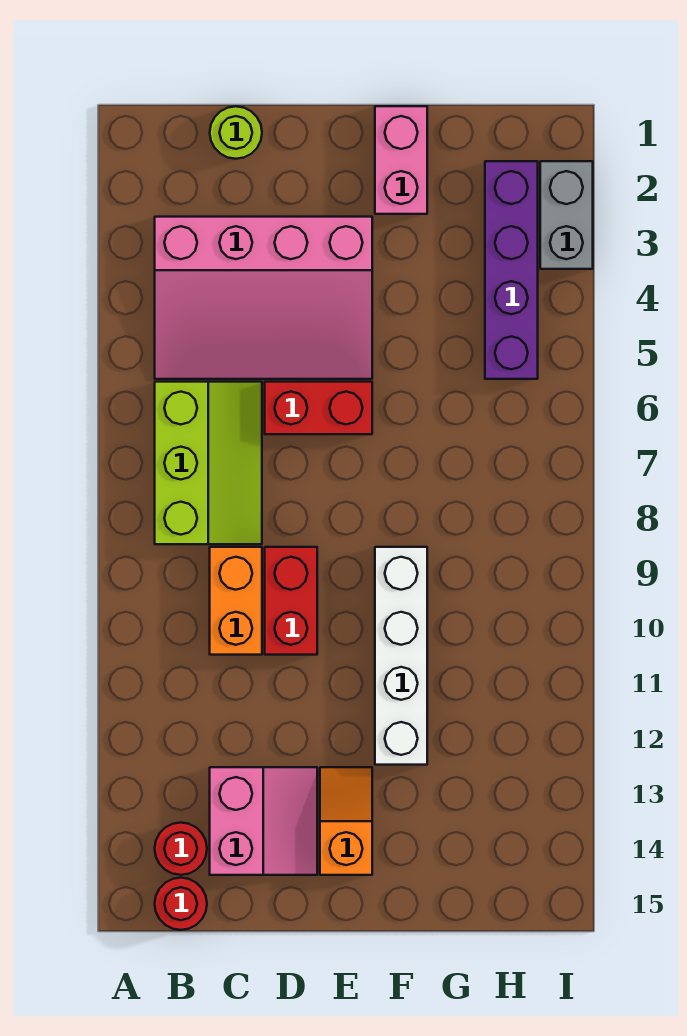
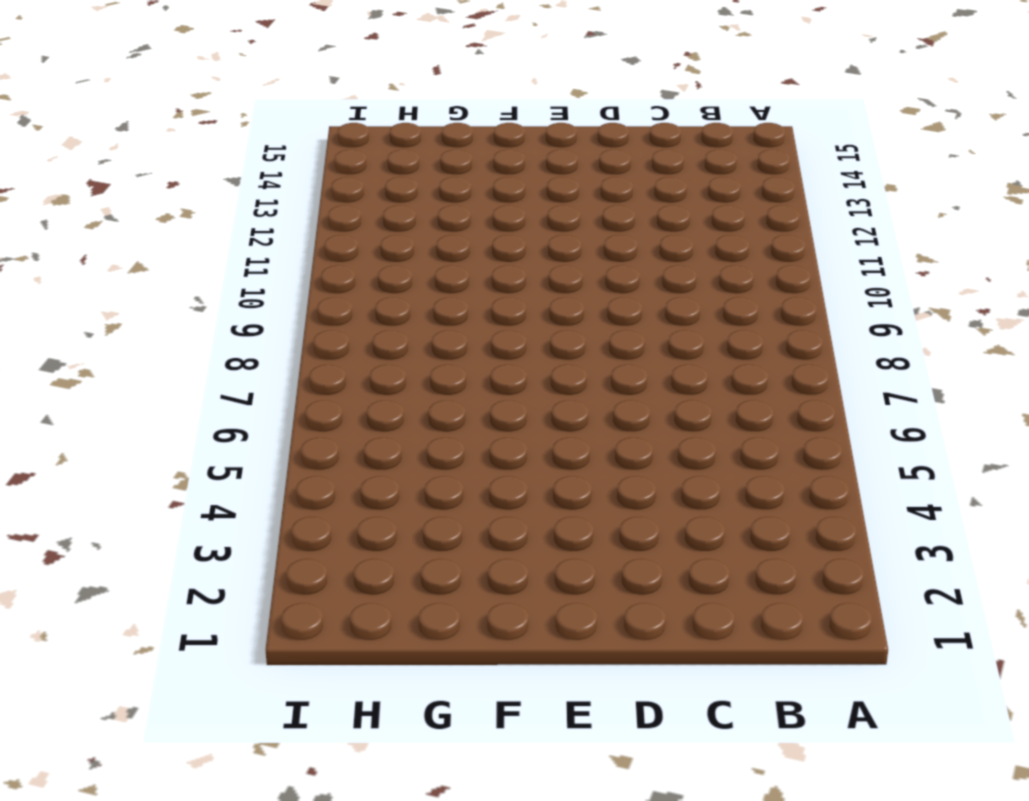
none -> pink slope B3:E5 level 1 top 3
none -> lime slope B6:C8 level 1 top B
none -> red round brick B14 level 1

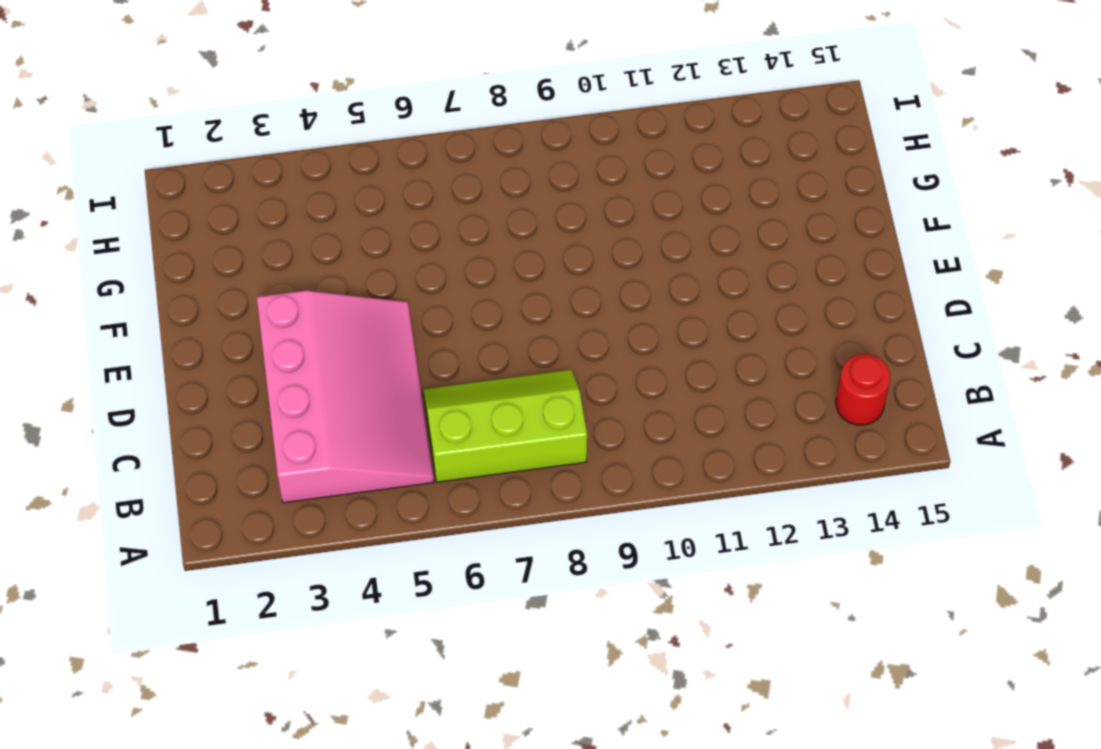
none -> red round brick B15 level 1
none -> lime round brick C1 level 1
none -> orange brick C9:C10 level 1

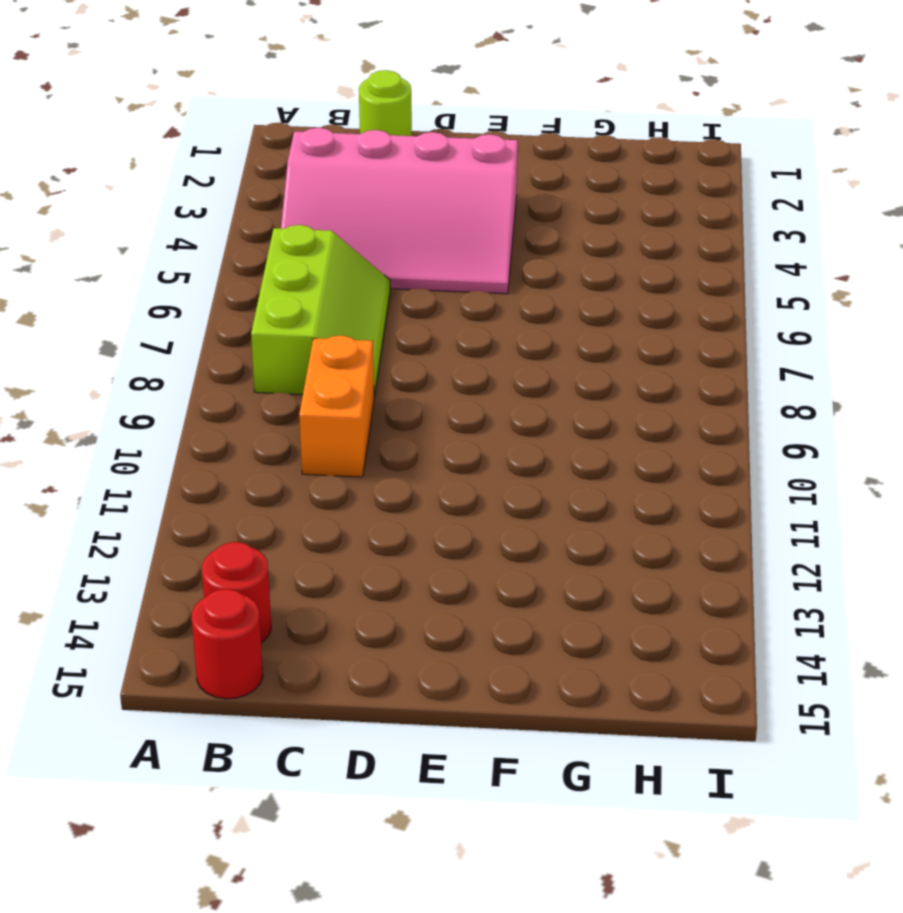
none -> pink slope C13:D14 level 1 top C
none -> red brick D6:E6 level 1
none -> red brick D9:D10 level 1

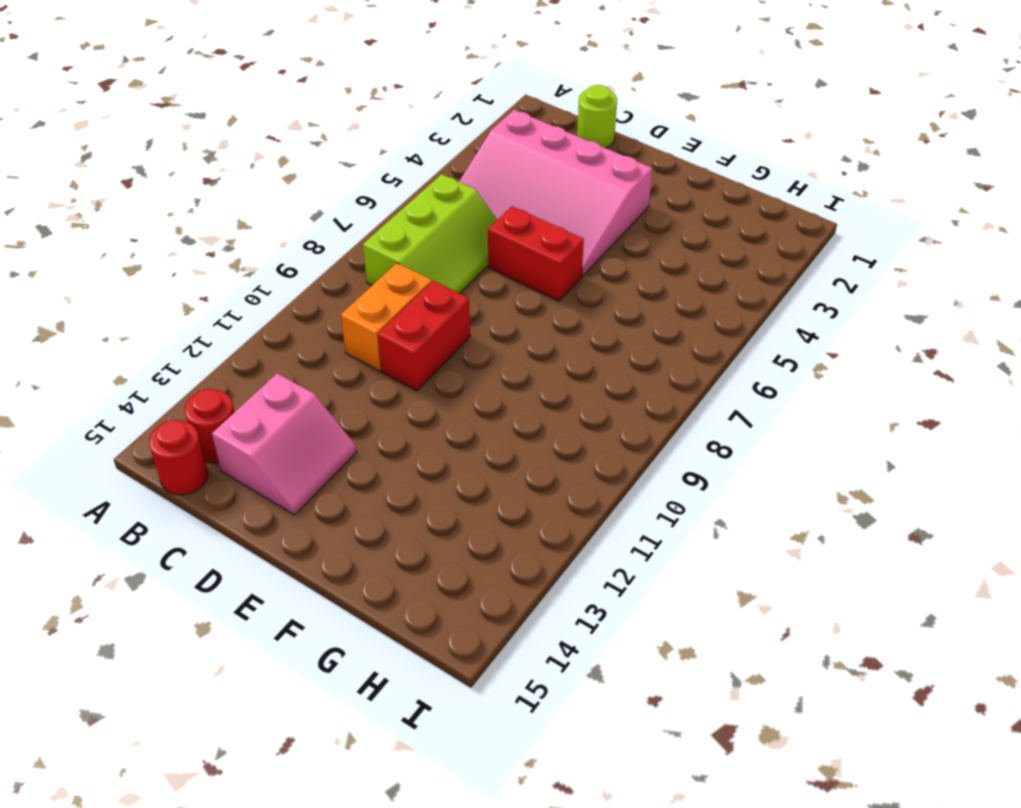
none -> orange slope E13:E14 level 1 top 14
none -> pink brick F1:F2 level 1
none -> white brick F9:F12 level 1

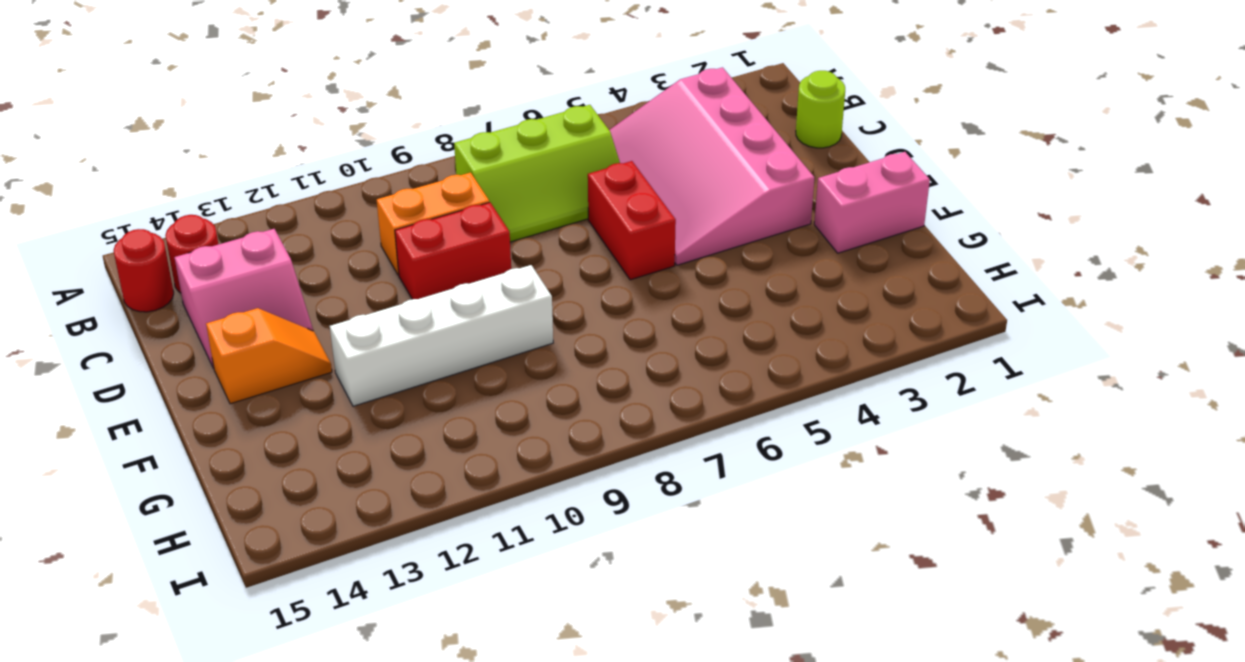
none -> purple brick H2:H5 level 1
none -> grey brick I2:I3 level 1

